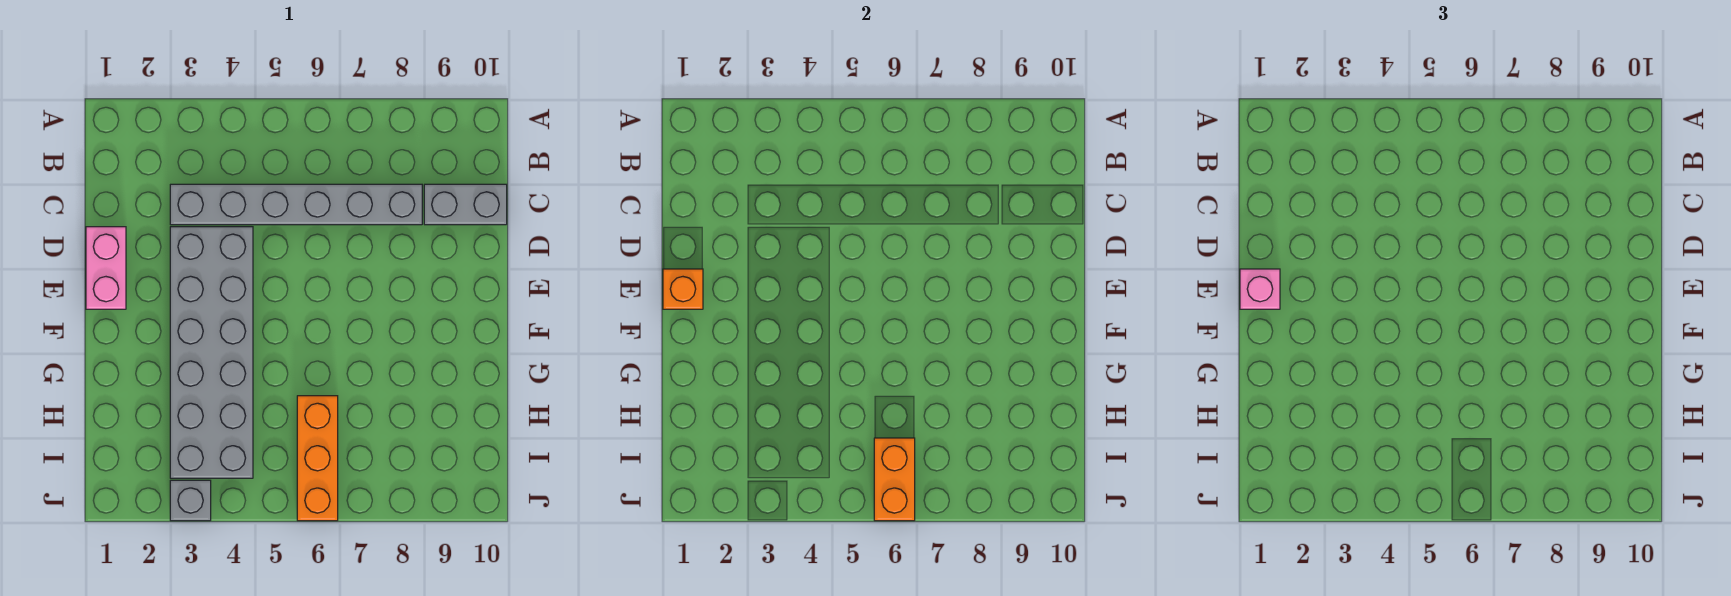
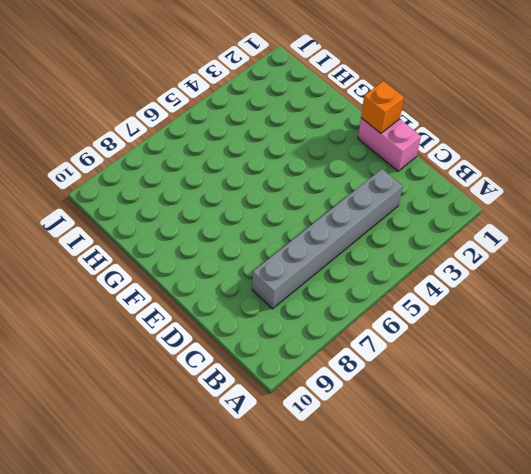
none -> grey brick C9:C10 level 1
none -> grey brick D3:I4 level 1

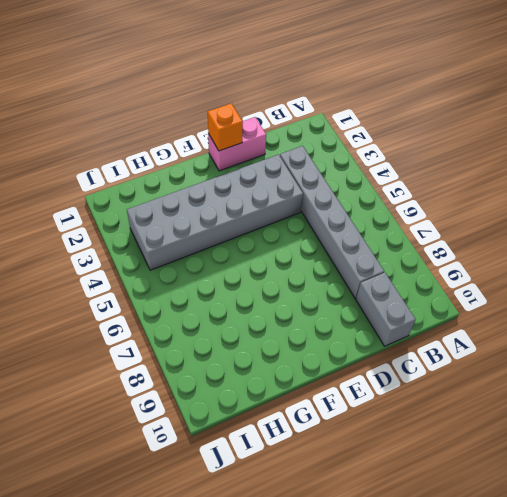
none -> orange brick H6:J6 level 1
none -> grey brick J3 level 1

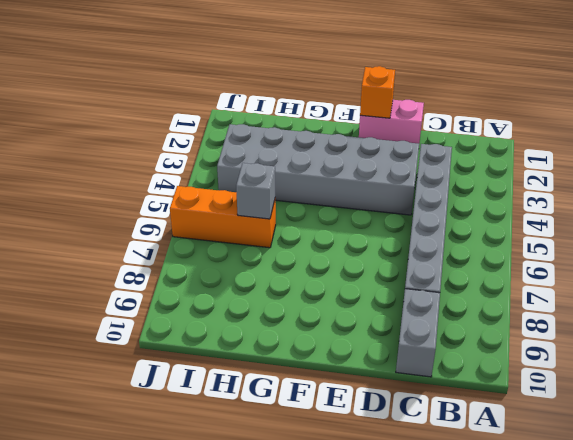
grey brick H6 level 2 -> grey brick J3 level 1
none -> orange brick I6:J6 level 2
none -> pink brick E1 level 3

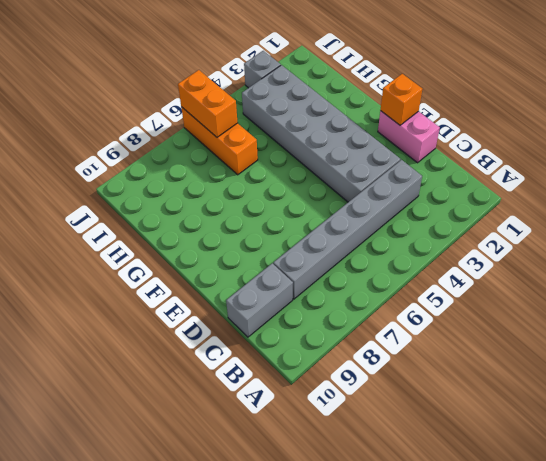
none -> pink brick E1 level 3

